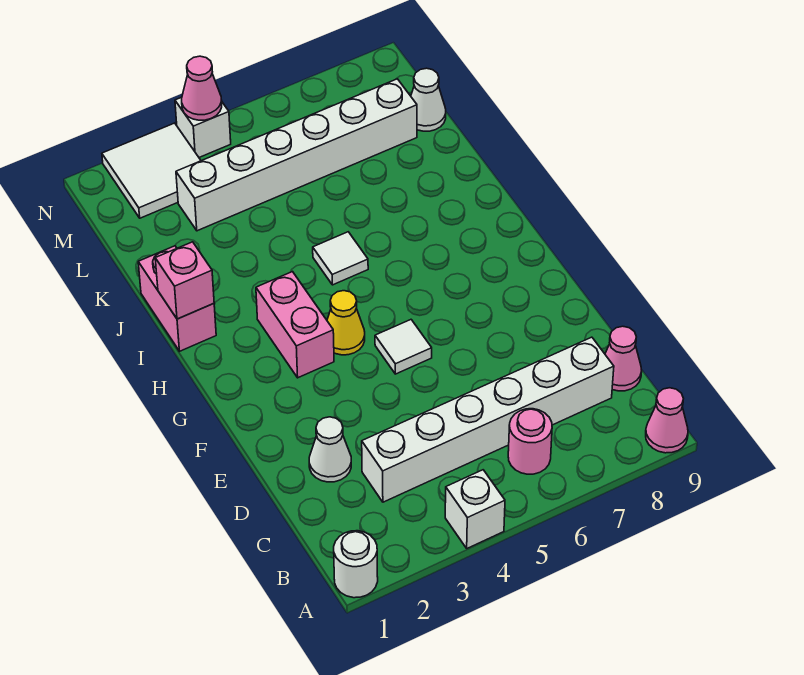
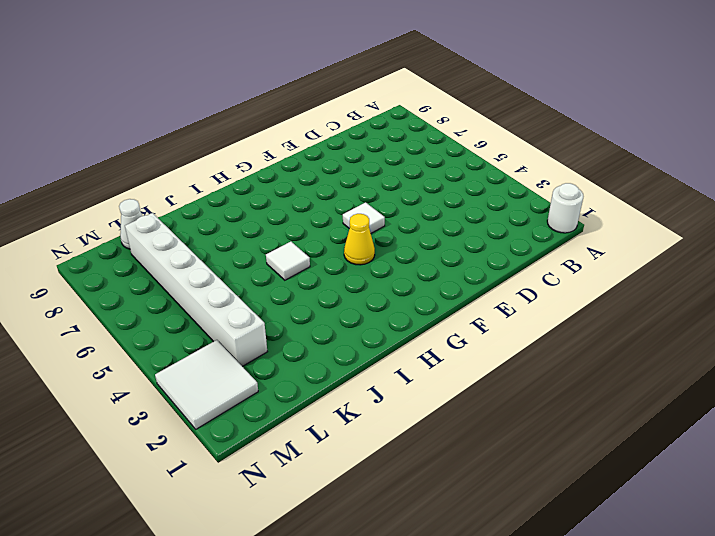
none -> white brick A4 level 1
none -> pink cone A9 level 1
none -> pink round brick B6 level 1

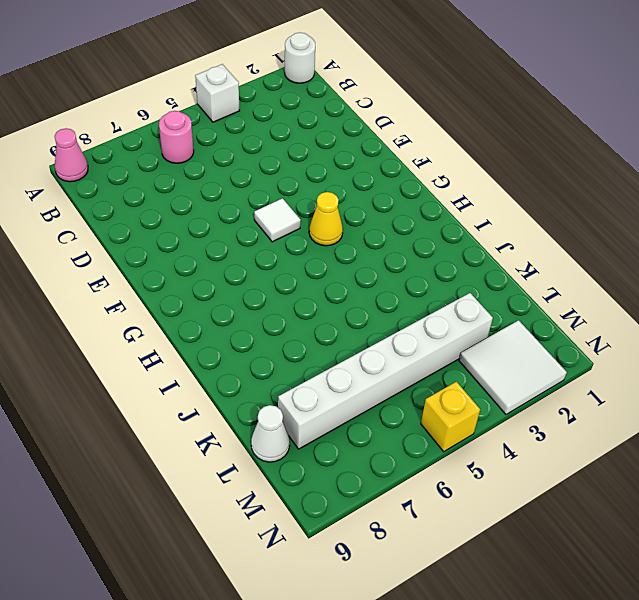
yellow brick N5 level 1 -> none
none -> white brick C3:C8 level 1
none -> pink cone C9 level 1
none -> white cone D2 level 1

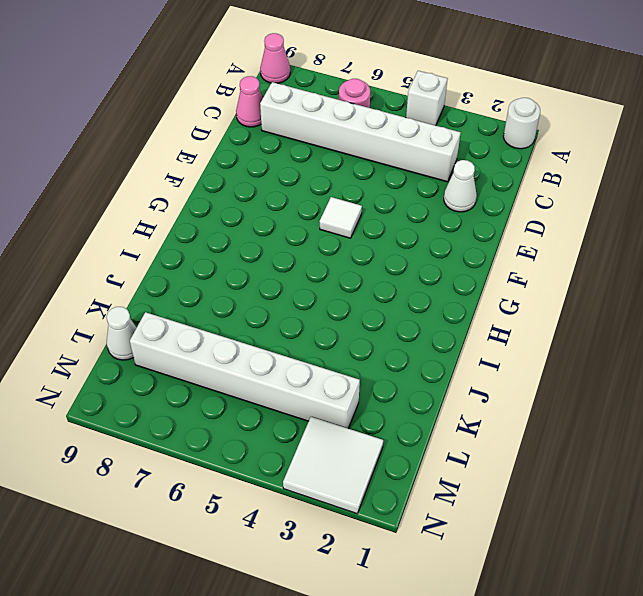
none -> pink brick G3:H3 level 1
none -> yellow cone G4 level 1
none -> pink brick I1:J1 level 1

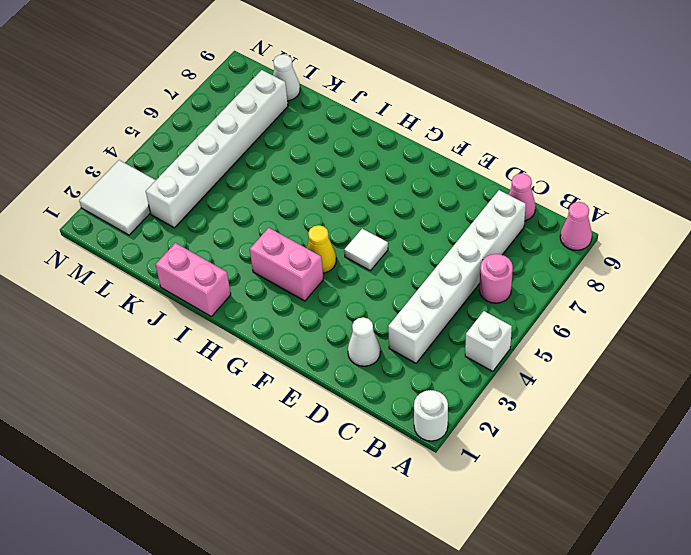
none -> white tile I5 level 1
none -> white brick N4 level 1
none -> pink brick I1 level 2

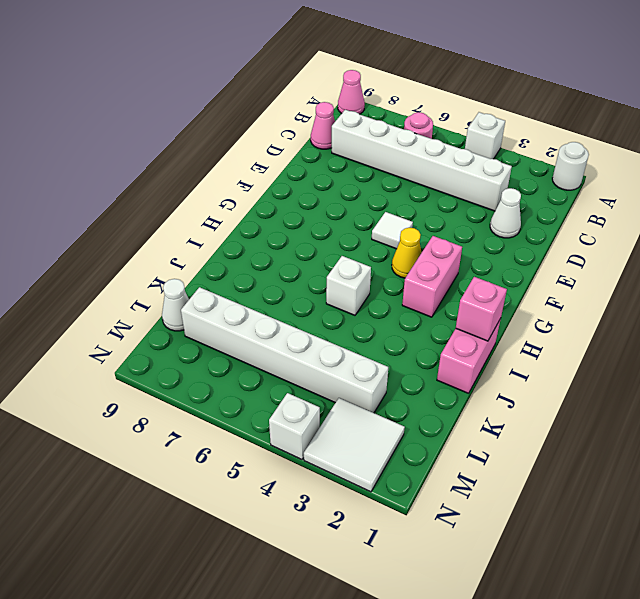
white brick I5 level 1 -> white tile I5 level 1
none -> pink cone N4 level 2

